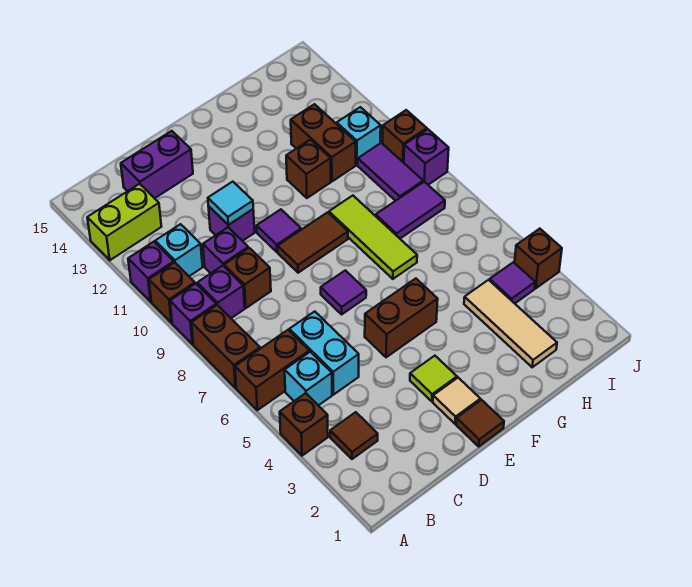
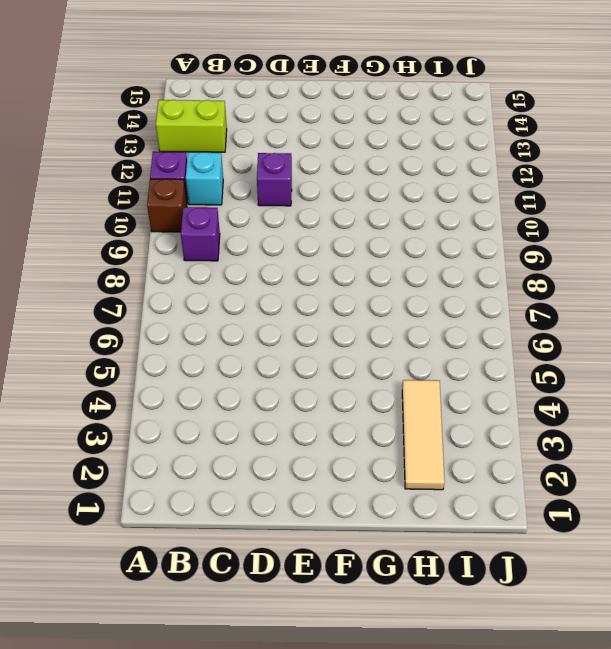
none -> brown brick A4 level 1
none -> brown brick A6:B6 level 1
none -> brown brick A7:A8 level 1
none -> purple brick A9 level 1

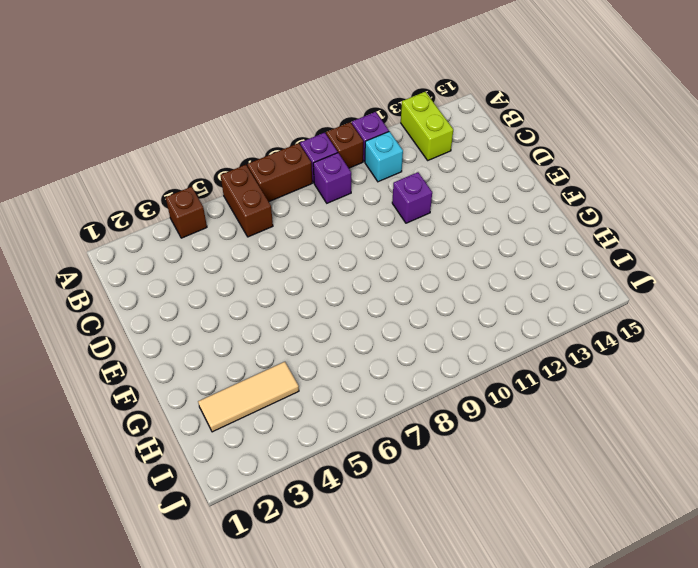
none -> brown tile B3 level 1
none -> cyan brick B5 level 1
none -> cyan brick C5:C6 level 1
none -> brown brick C9 level 1

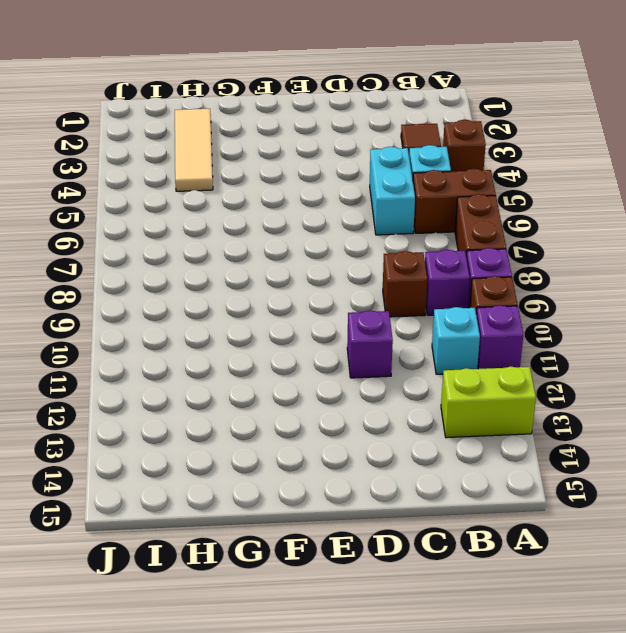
none -> purple brick C10 level 1
none -> purple brick C14:D14 level 1
none -> brown tile E1 level 1
none -> tan tile E2 level 1

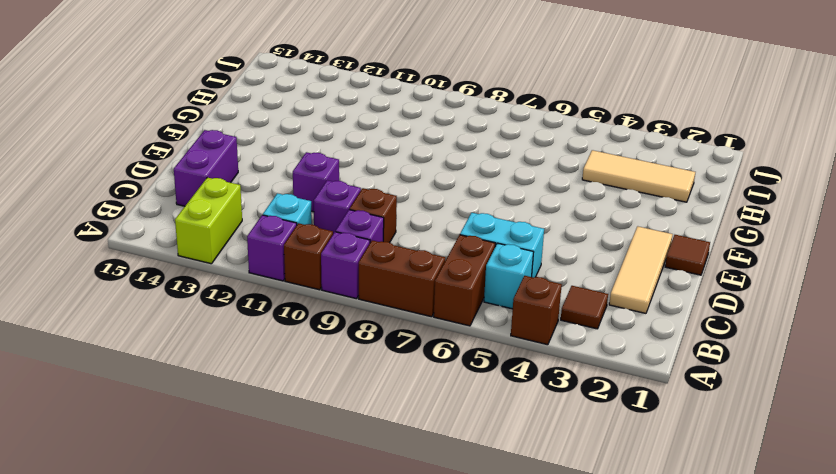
tan tile C2:E2 level 1 -> tan tile E2 level 1
none -> lime tile E3 level 1
none -> brown brick E5:F5 level 1
none -> purple tile E7 level 1
none -> brown tile E9:F9 level 1

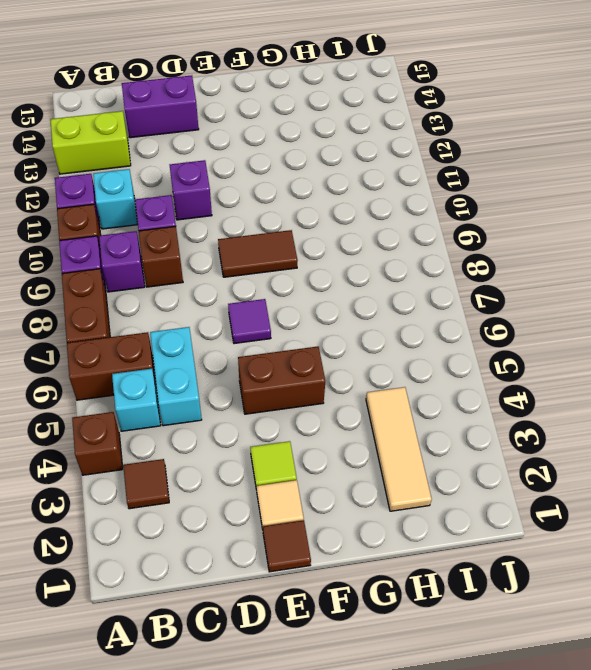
none -> purple tile E10 level 1
none -> lime tile G7:G9 level 1
none -> brown brick G11 level 1
none -> purple tile H8:I8 level 1

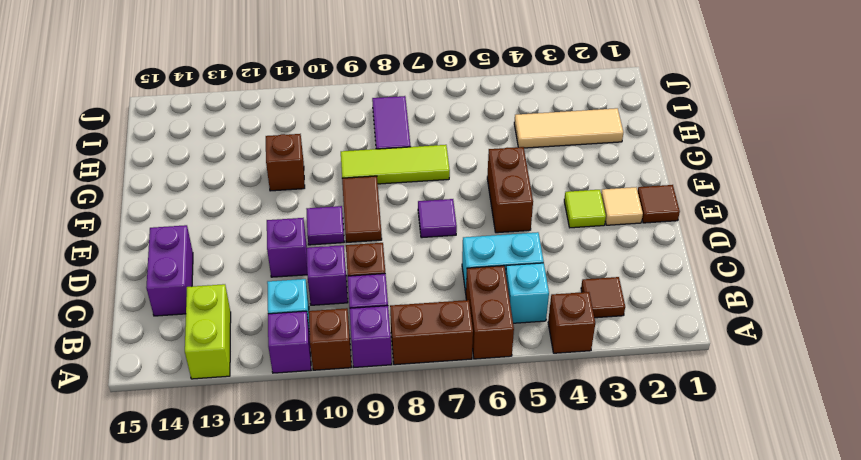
none -> brown brick H11:H12 level 1
none -> purple tile I4 level 1
none -> purple tile I9:I10 level 1
none -> cyan brick I11 level 1

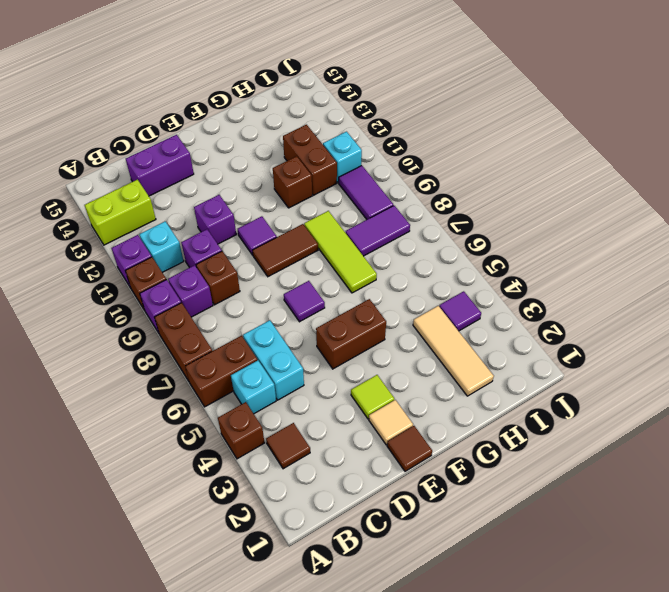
none -> brown brick J4 level 1
none -> purple brick J9 level 1
none -> brown brick J10 level 1
none -> cyan tile D11 level 2

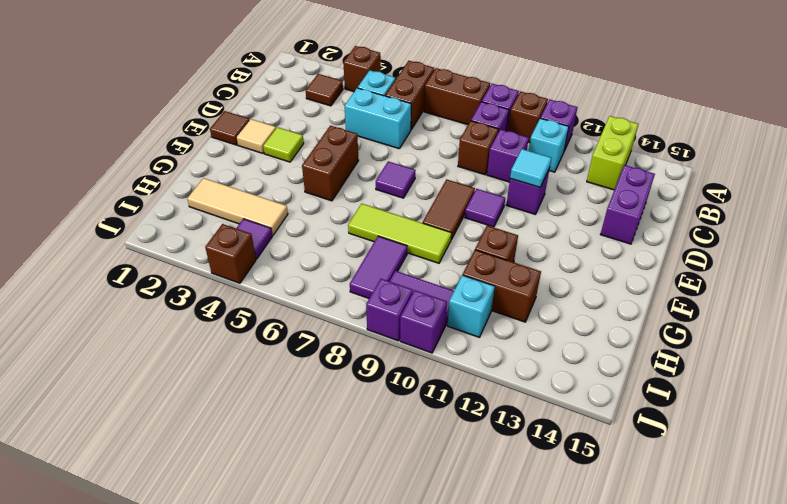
purple brick J10 level 1 -> brown brick J10 level 1

